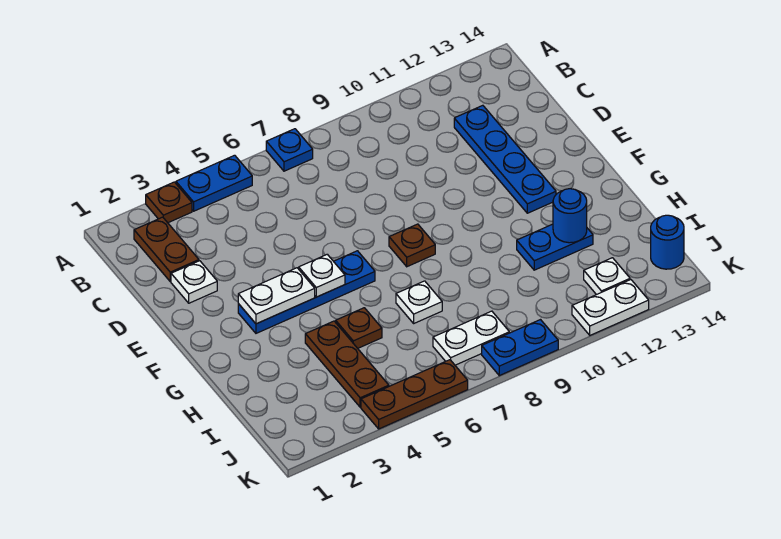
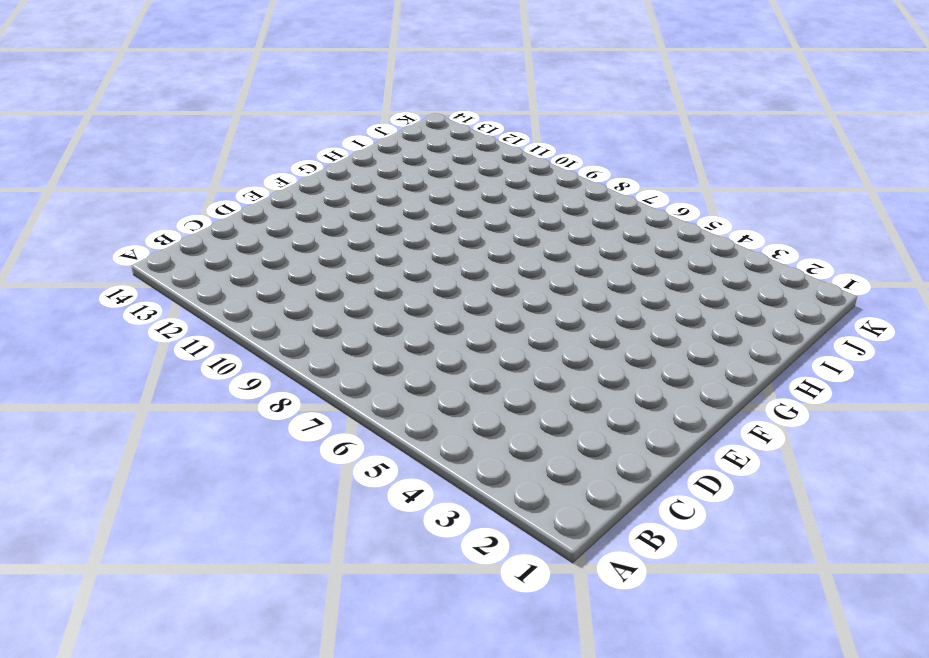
none -> brown plate A3 level 1
none -> blue plate A4:A5 level 1
none -> blue plate A7 level 1

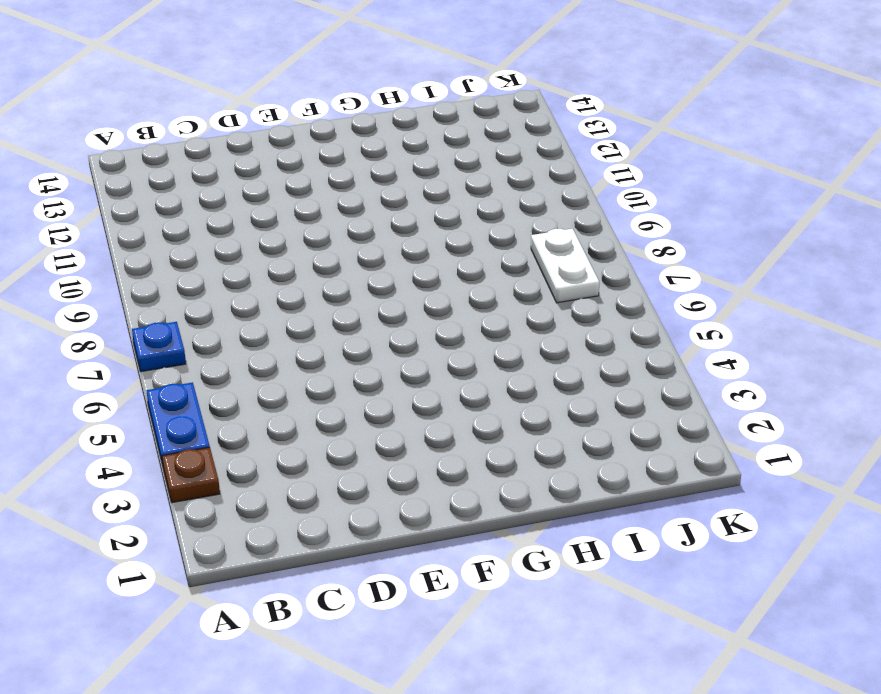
none -> brown plate B2:C2 level 1
none -> blue plate C12:F12 level 1
none -> white plate D2 level 1

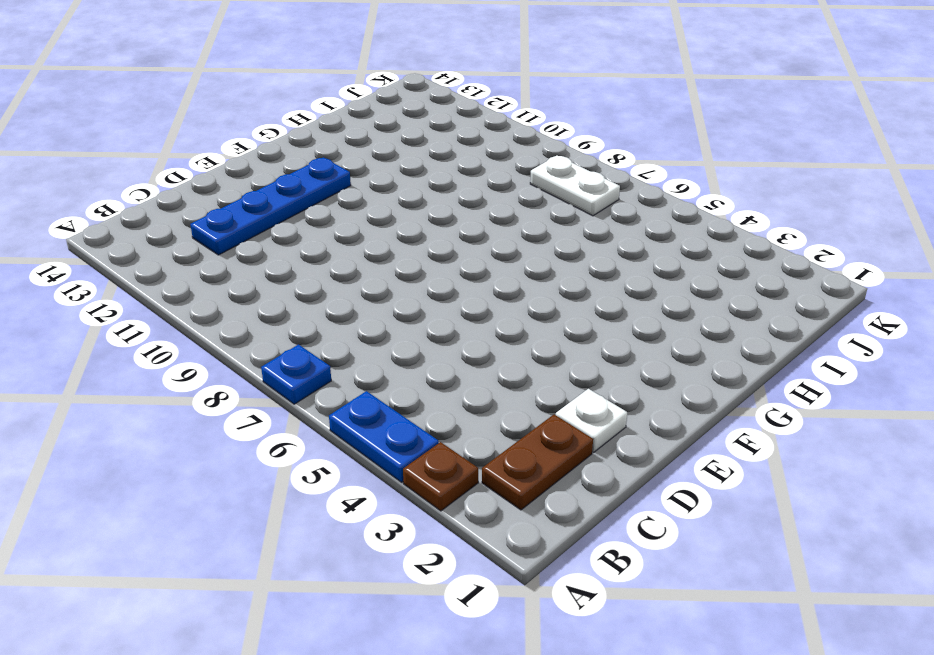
none -> blue plate F3:F6 level 1
none -> brown plate F8 level 1
none -> brown plate H4:J4 level 1

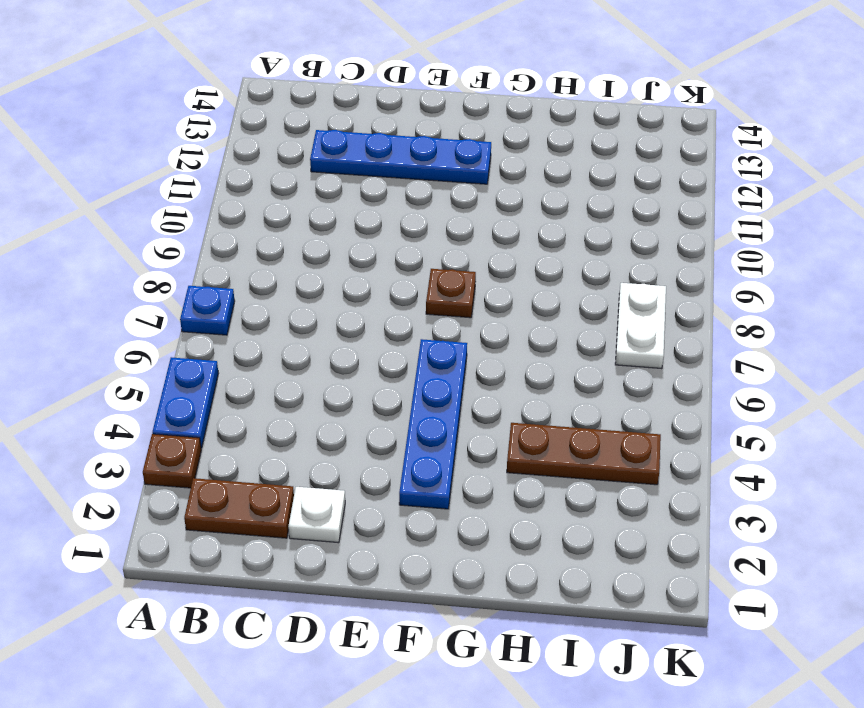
none -> brown plate H5 level 1
none -> white plate H7 level 1
none -> blue plate H11:H12 level 1

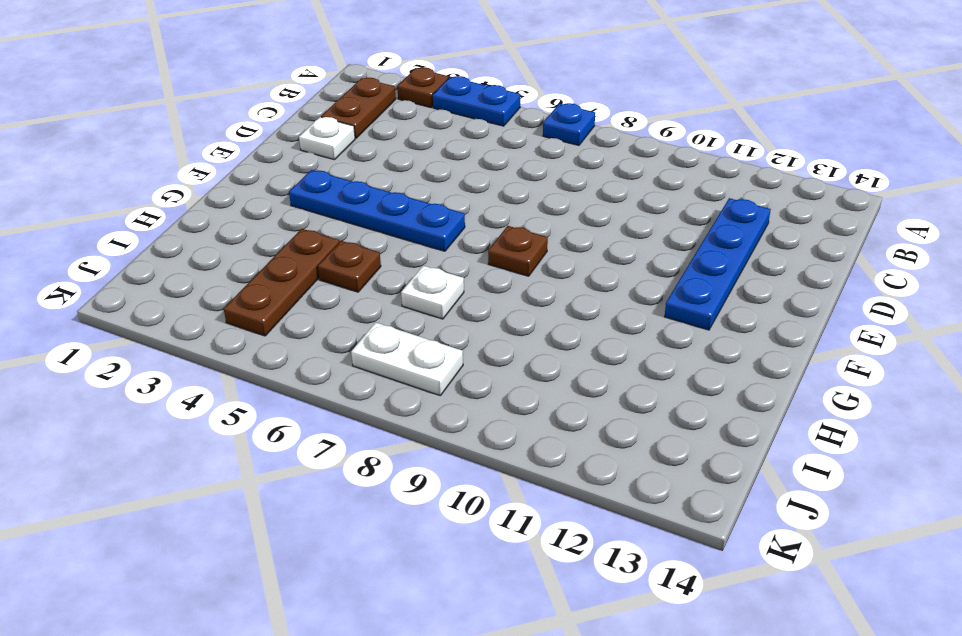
none -> blue plate H11:H12 level 1
none -> white plate J12 level 1
none -> blue round brick J14 level 1

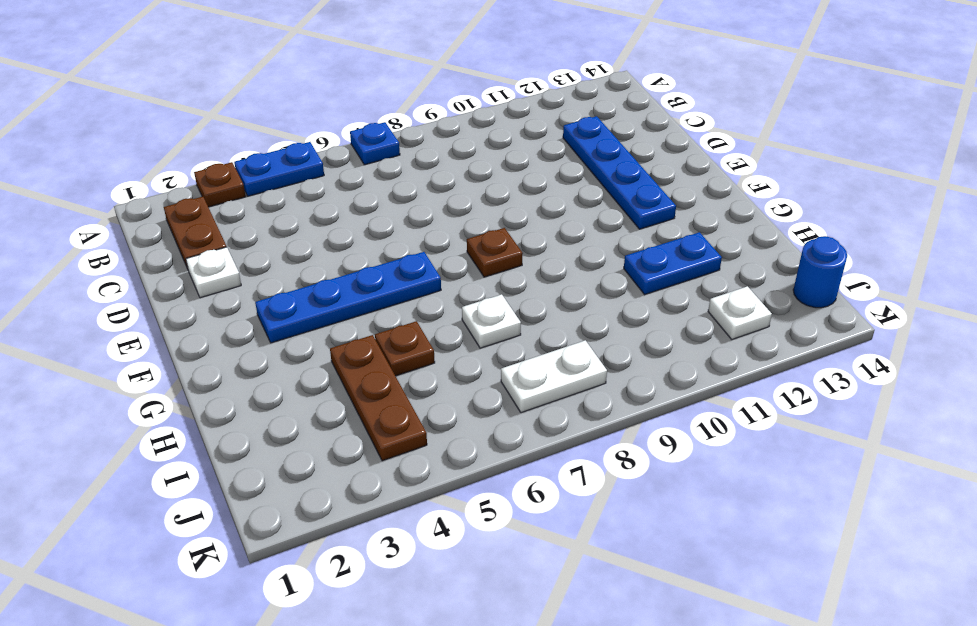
none -> brown plate K4:K6 level 1
none -> blue plate K8:K9 level 1
none -> white plate K11:K12 level 1

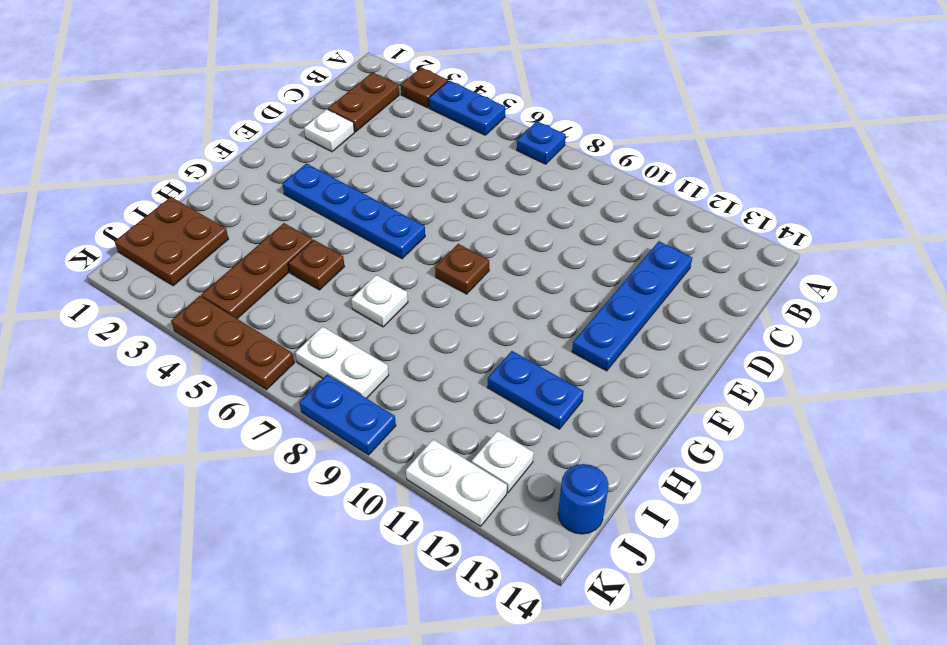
brown plate I1:J2 level 1 -> none
none -> white plate F3:F4 level 2
none -> white plate F5 level 2
none -> blue round brick H12 level 2

